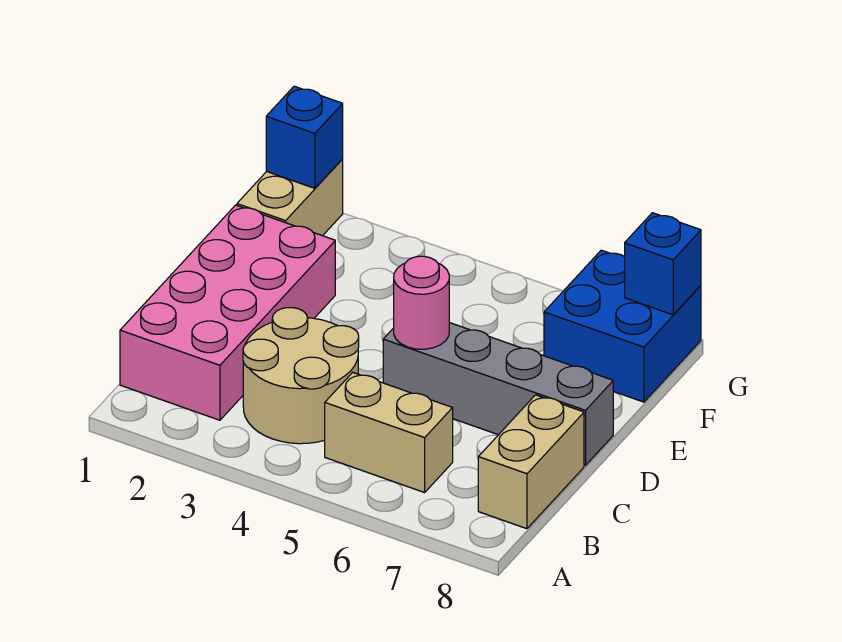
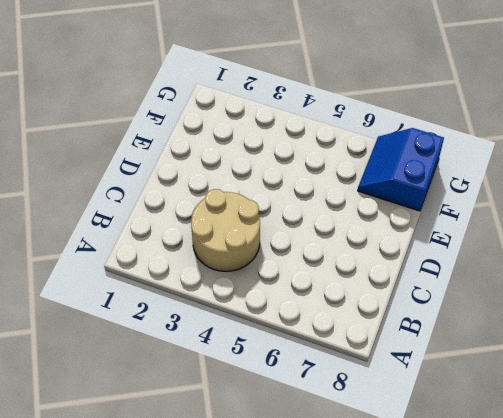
blue slope F7:G8 level 1 top 8 -> blue brick F7:G8 level 1
none -> pink brick B1:E2 level 1
none -> tan brick B5:B6 level 1

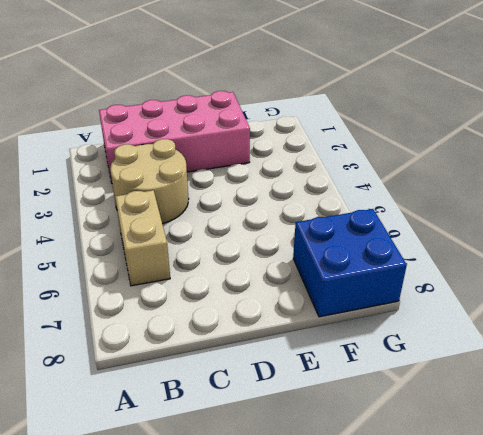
none -> tan brick B8:C8 level 1
none -> grey brick D5:D8 level 1

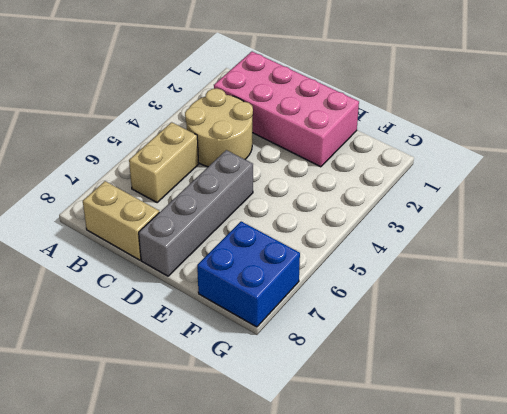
none -> tan brick F1:G1 level 1
none -> pink round brick D5 level 2

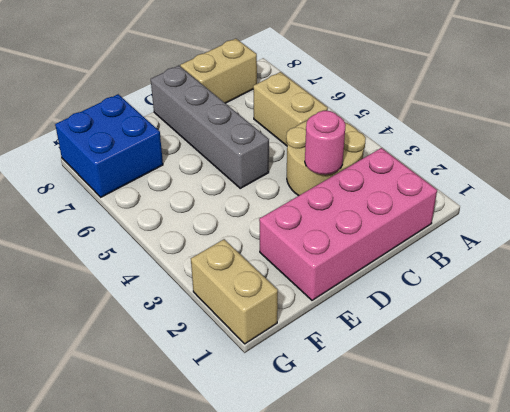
pink round brick C3 level 2 -> pink round brick D5 level 2
tan brick G1:G2 level 1 -> tan brick F1:G1 level 1
none -> blue brick G1 level 2
none -> blue brick G8 level 2

